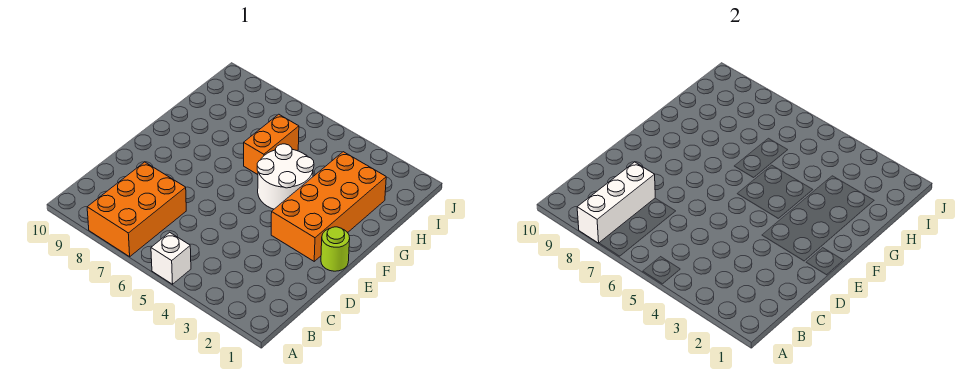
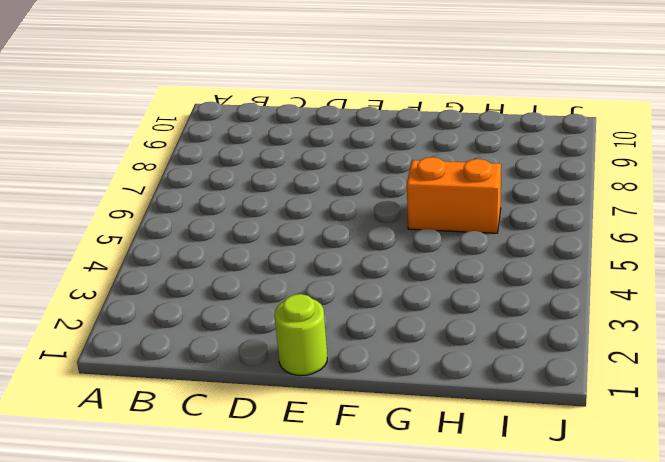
none -> white brick A5 level 1
none -> orange brick A7:C8 level 1

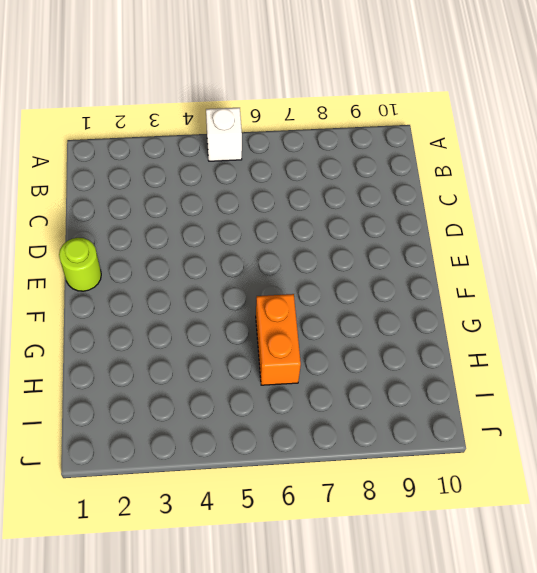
none -> orange brick A7:C8 level 1
none -> orange brick E2:H3 level 1

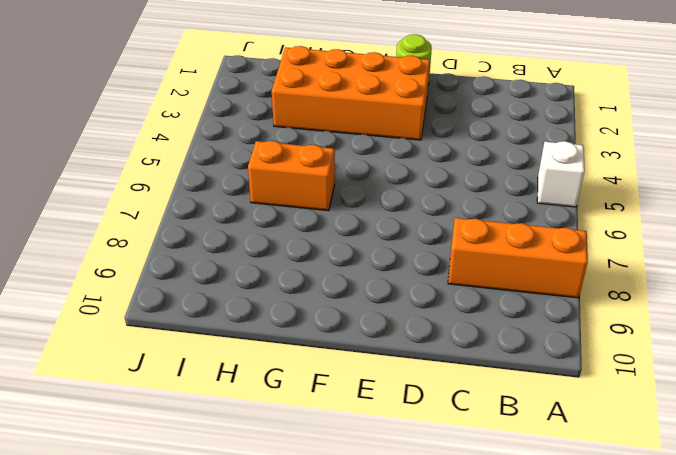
orange brick A8:C8 level 1 -> orange brick A7:C8 level 1
none -> white round brick F4:G5 level 1
none -> white brick A8:C8 level 2

